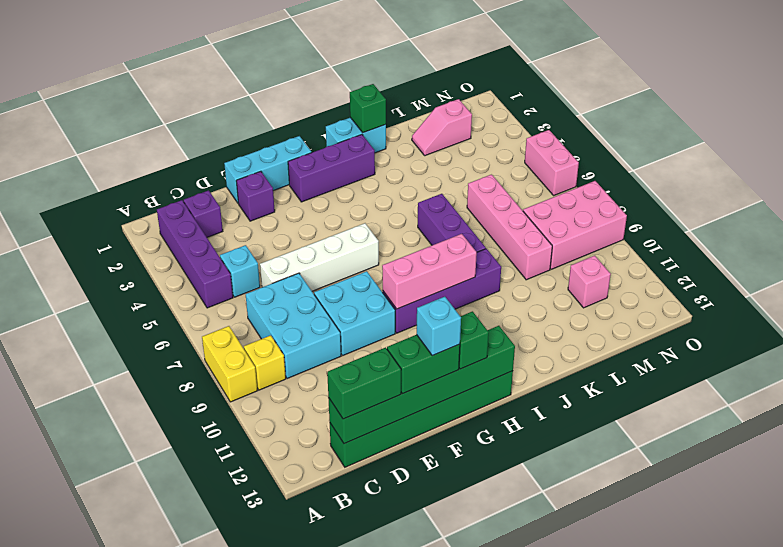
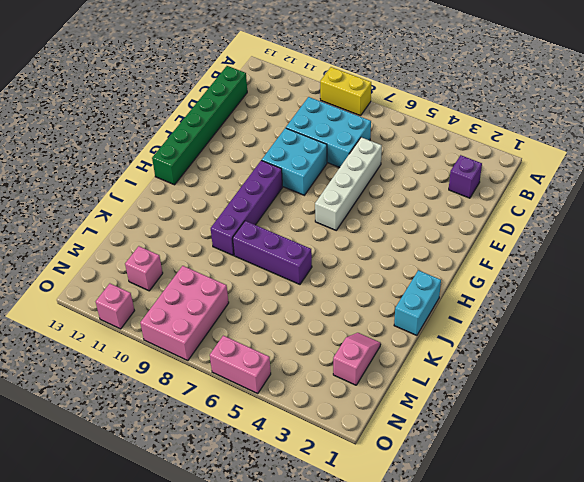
pink brick O11 level 1 -> none
none -> purple brick B2:B5 level 1
none -> yellow brick B9 level 1
none -> cyan brick C5 level 1

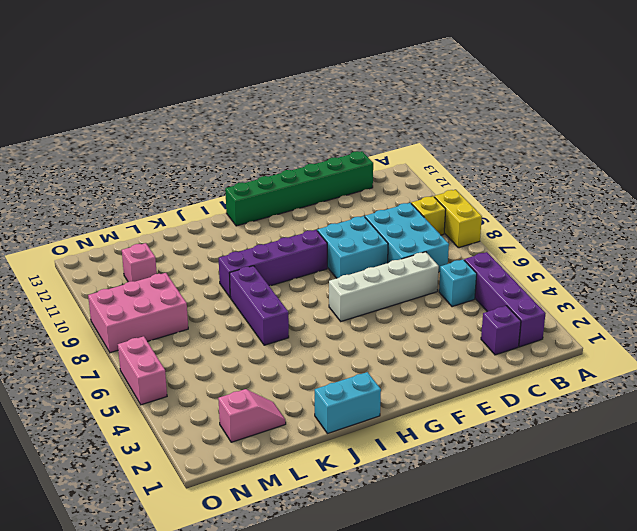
none -> cyan brick E1:G1 level 1
none -> purple brick E2 level 1
none -> purple brick G2:I2 level 1

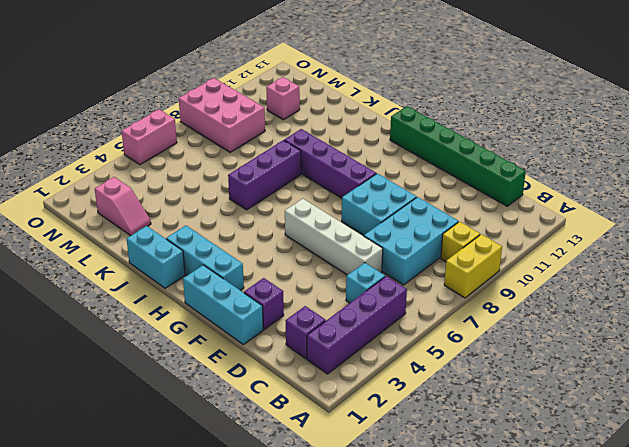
cyan brick G2:I2 level 1 -> purple brick G2:I2 level 1
none -> pink brick L6:L9 level 1
none -> green brick C13:H13 level 2
none -> pink brick G9:I9 level 2

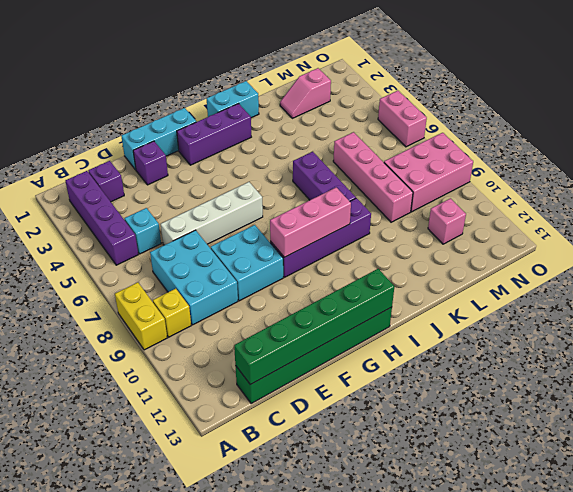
none -> green brick J1 level 2
none -> green brick C13:D13 level 3
none -> green brick E13:F13 level 3

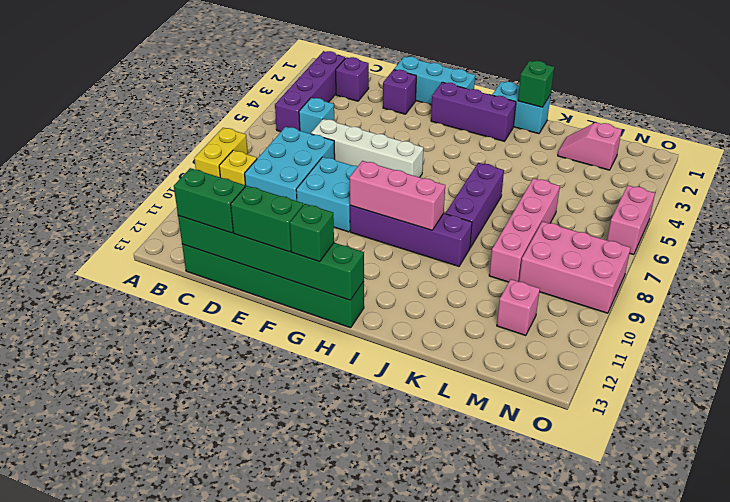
none -> cyan brick F13 level 4

